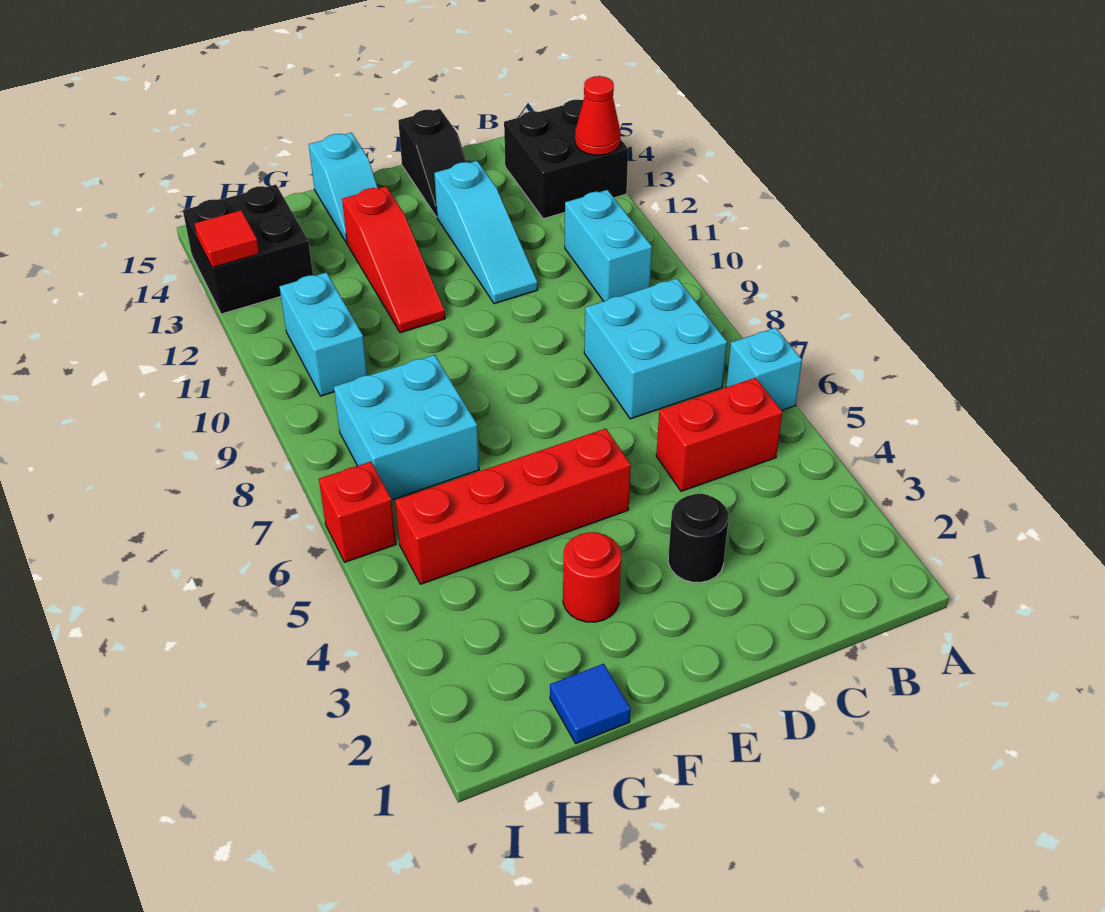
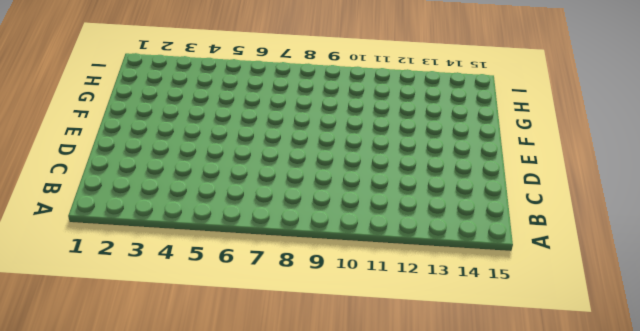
none -> cyan brick A6 level 1
none -> black brick A13:B14 level 1
none -> red brick B5:C5 level 1

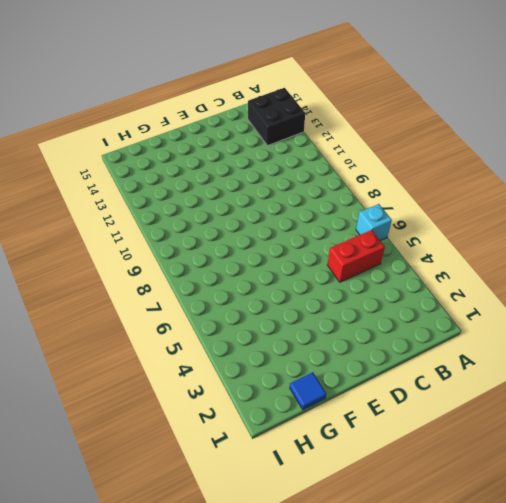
none -> cyan brick B7:C8 level 1
none -> cyan brick B10:B11 level 1
none -> black round brick D3 level 1

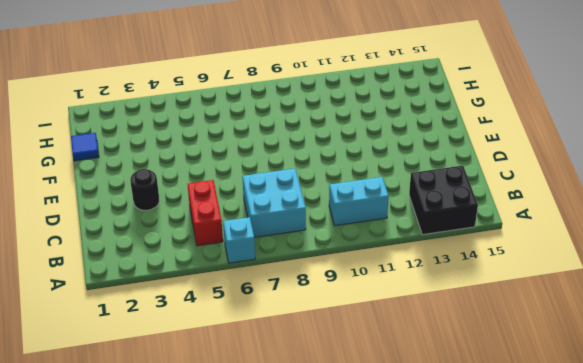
none -> cyan slope D11:D13 level 1 top 13
none -> black slope D14:D15 level 1 top 15
none -> red brick E5:H5 level 1

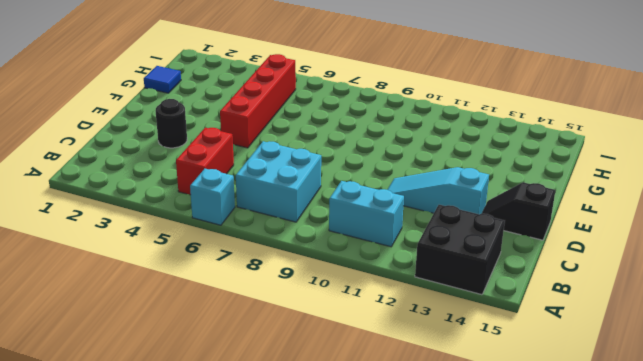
none -> red round brick F3 level 1
none -> red slope F11:F13 level 1 top 13
none -> cyan slope F14:F15 level 1 top 15

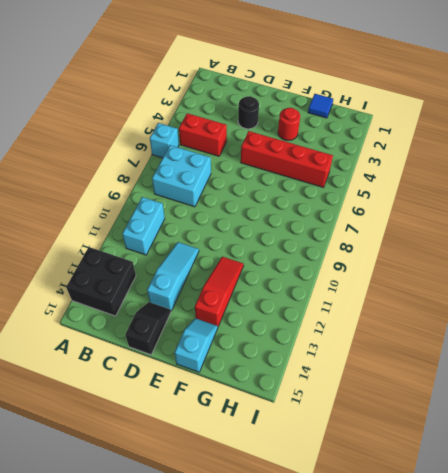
none -> cyan brick G7:H8 level 1
none -> cyan brick H10:H11 level 1
none -> black brick H13:I14 level 1

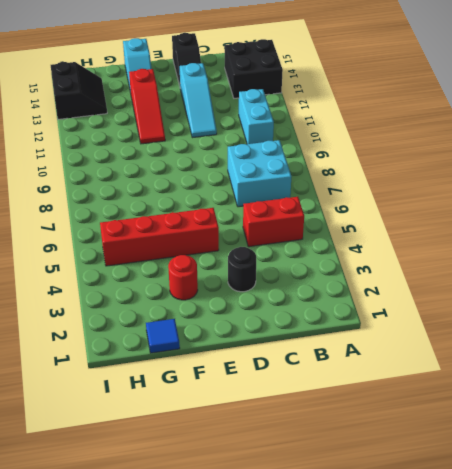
black slope H13:I14 level 1 top I -> black brick H13:I14 level 1
none -> cyan brick A6 level 1
none -> cyan brick G7:H8 level 1
none -> cyan brick H10:H11 level 1

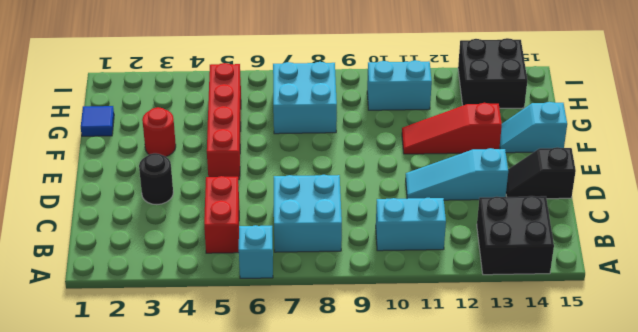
none -> red brick I6 level 1
none -> red cone A13 level 2
none -> red tile I13 level 2

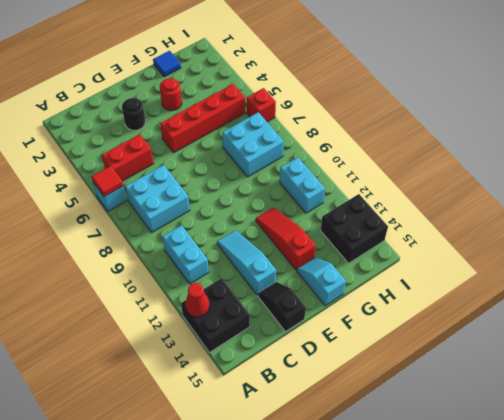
red tile A6 level 2 -> red tile I13 level 2

